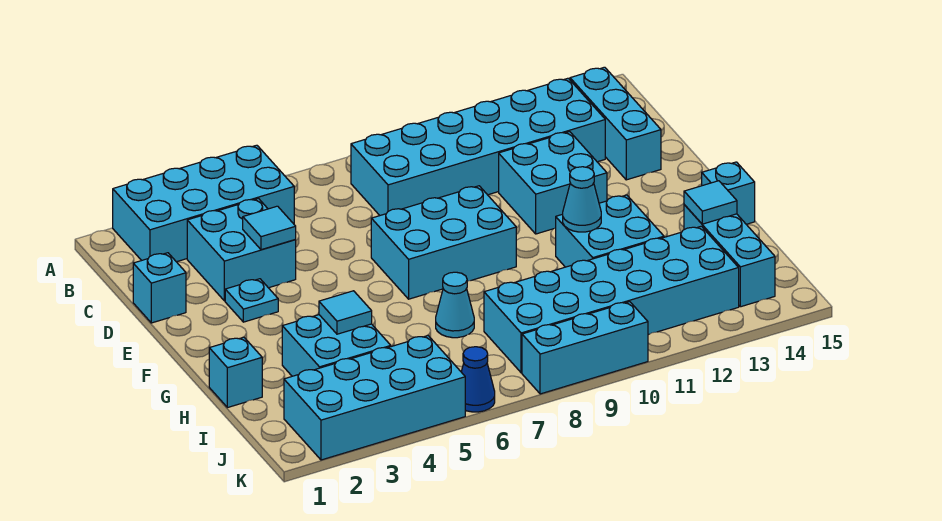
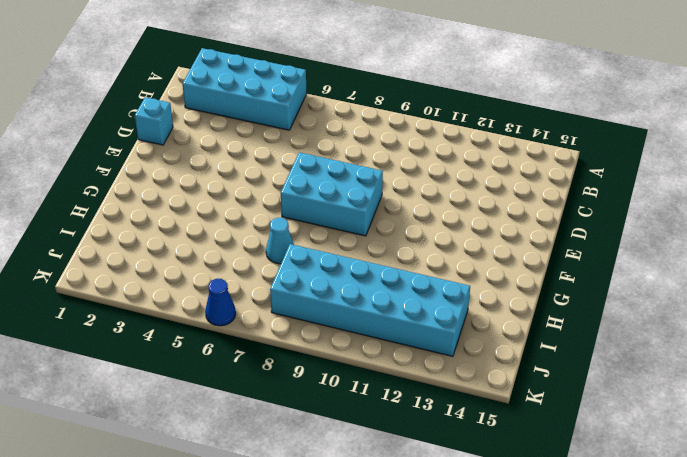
none -> cyan brick B8:C13 level 1
none -> cyan brick B14:D14 level 1
none -> cyan brick C3:D4 level 1

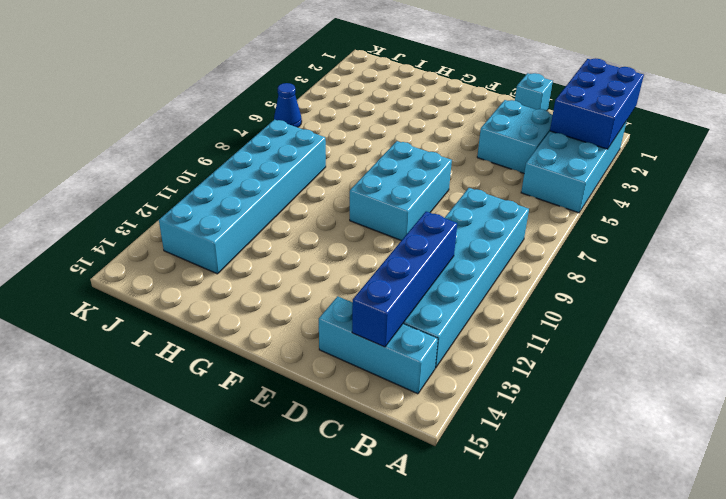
blue brick A1:B3 level 2 -> none
blue brick C11:C14 level 2 -> none
none -> cyan brick D11:E12 level 1
none -> cyan plate E3 level 1
none -> cyan brick G11:H12 level 1

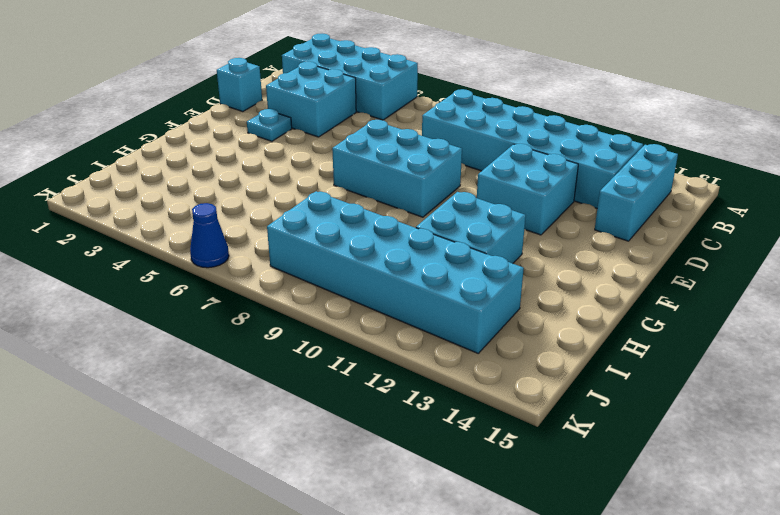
none -> cyan brick G15 level 1
none -> cyan brick H1 level 1
none -> cyan brick H3:I4 level 1

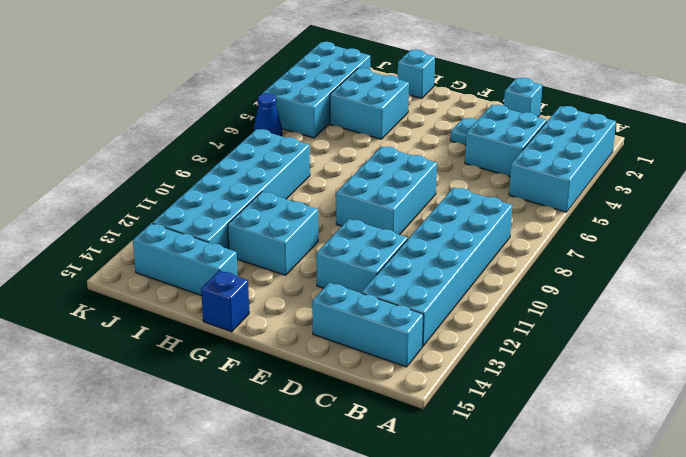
blue brick G15 level 1 -> cyan brick G15 level 1
none -> cyan cone H7 level 1
none -> cyan brick K8:K10 level 1
none -> cyan tile D4 level 2

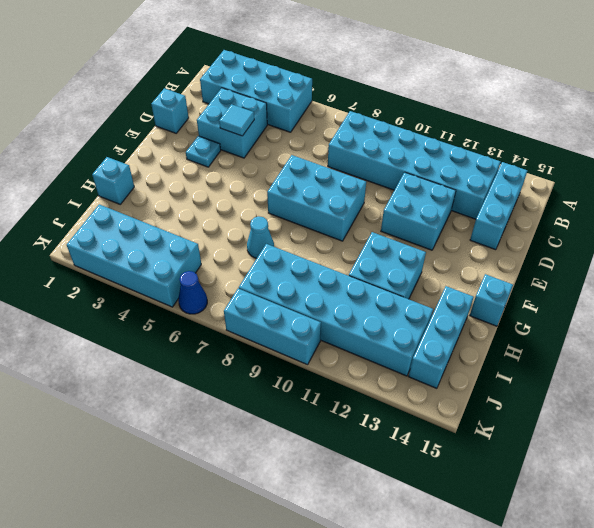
none -> cyan brick H3:I4 level 1
none -> cyan cone G11 level 2
none -> cyan tile H4 level 2

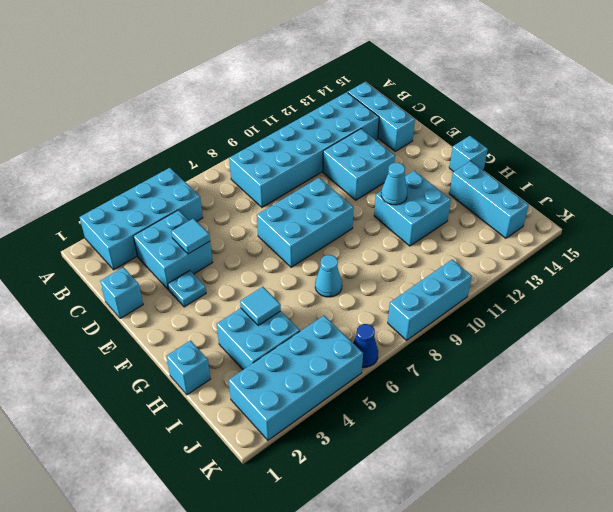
none -> cyan brick I8:J13 level 1
none -> cyan tile H14 level 2

